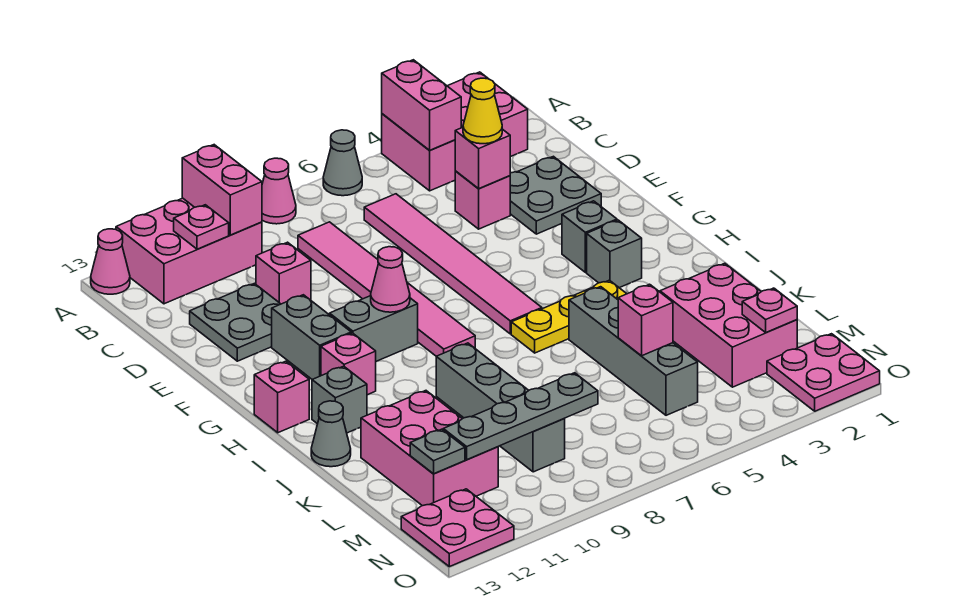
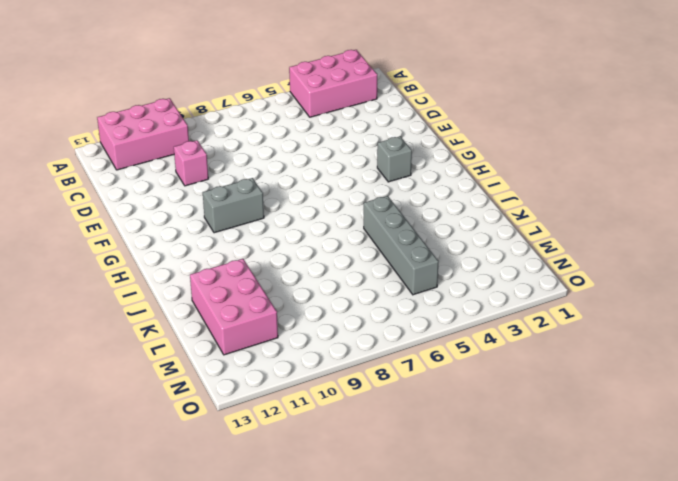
none -> grey cone A6 level 1
none -> pink cone A8 level 1
none -> pink cone A13 level 1
none -> pink tile C6:H6 level 1

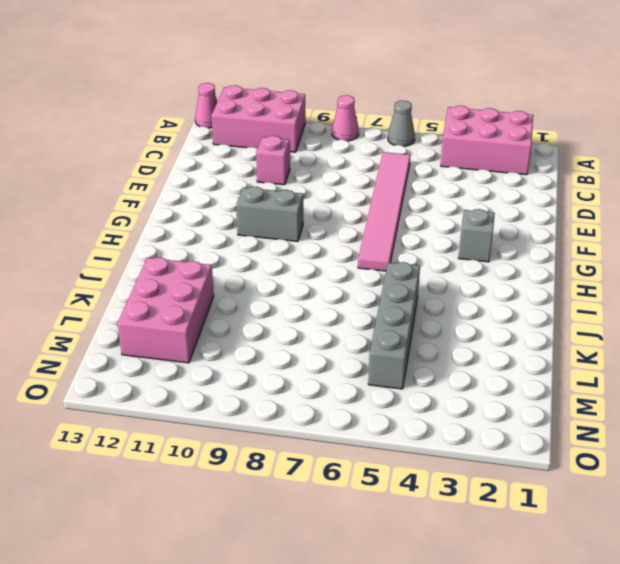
none -> pink tile C8:H8 level 1
none -> grey plate D2:E3 level 1
none -> pink brick D4 level 1
none -> grey plate D11:E12 level 1

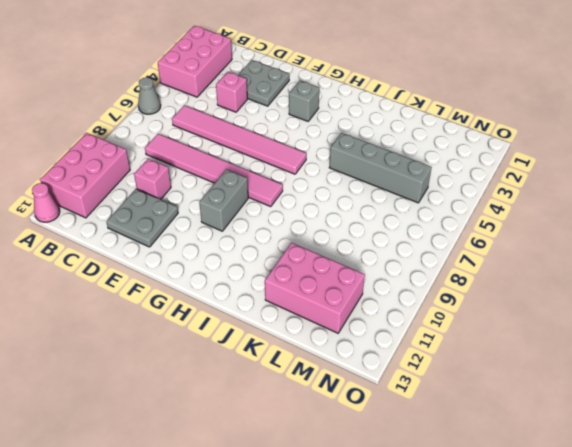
none -> pink cone A8 level 1
none -> grey brick F11:G11 level 1
none -> grey brick H3 level 1
none -> pink brick H11 level 1

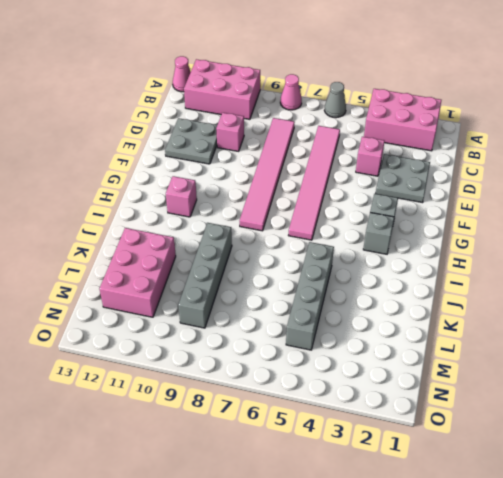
none -> grey brick F11:G11 level 1
none -> grey brick G9:G10 level 1
none -> pink brick H13 level 1
none -> yellow plate I4:I6 level 1

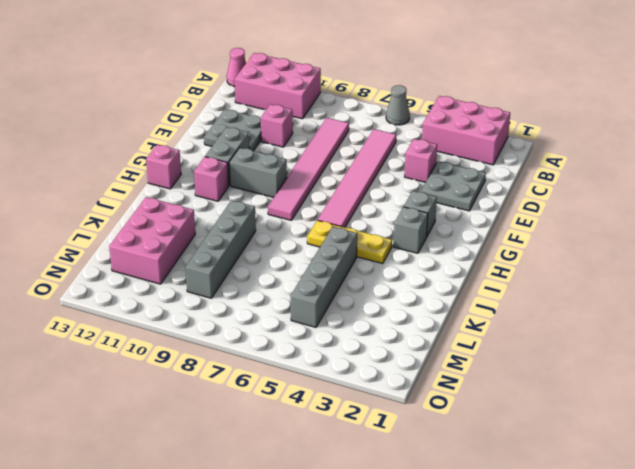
none -> pink cone A8 level 1
none -> grey brick I12 level 1
none -> grey cone J13 level 1
none -> pink brick K2:M3 level 1

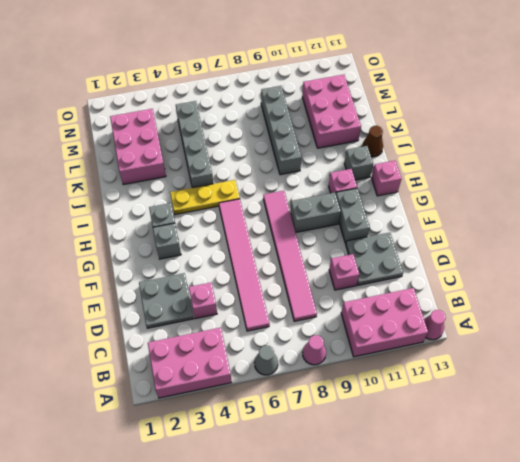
brown cone J13 level 1 -> grey cone J13 level 1
none -> pink plate N1:O2 level 1
none -> pink plate N12:O13 level 1
none -> pink brick A4:B4 level 2
none -> pink brick A10:B10 level 2

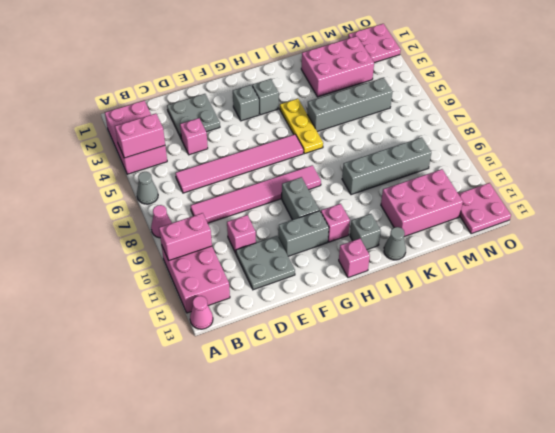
none -> pink plate B11 level 2
none -> pink brick D4 level 2
none -> pink cone G9 level 2
none -> pink brick L5 level 2

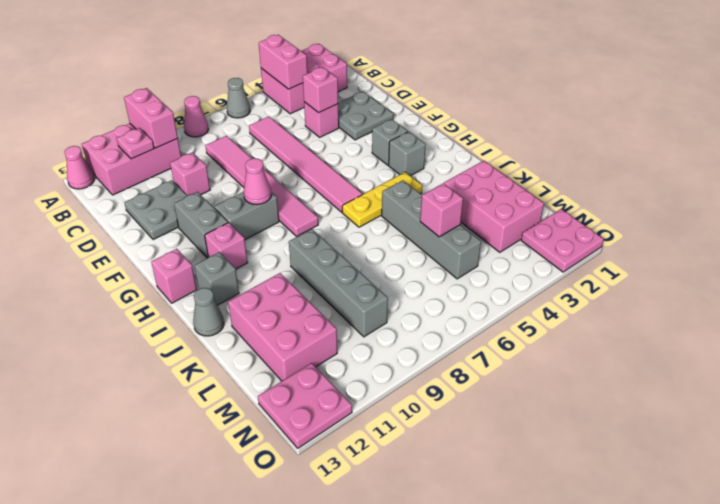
none -> pink plate M2 level 2
none -> grey plate M8:M11 level 2
none -> grey plate M12 level 2
none -> yellow cone D4 level 3

